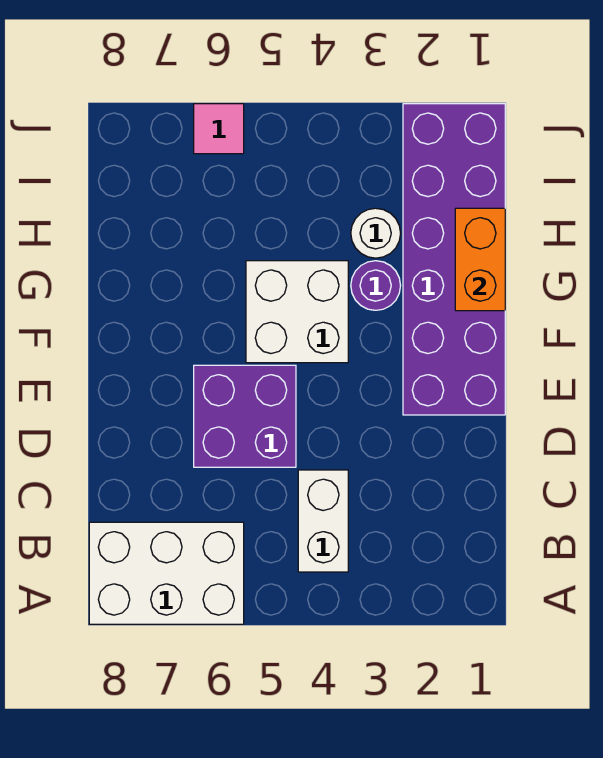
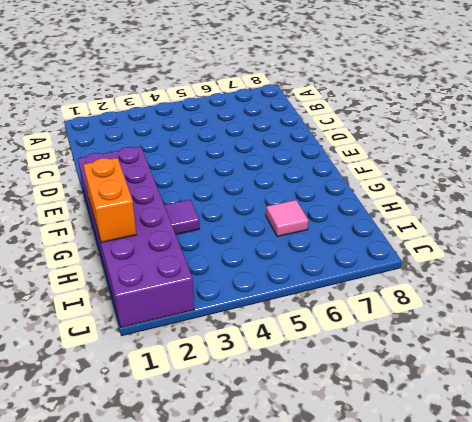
purple tile G3 level 1 -> purple round brick G3 level 1
pink tile H6 level 1 -> pink tile J6 level 1
none -> white brick A6:B8 level 1
none -> white brick B4:C4 level 1

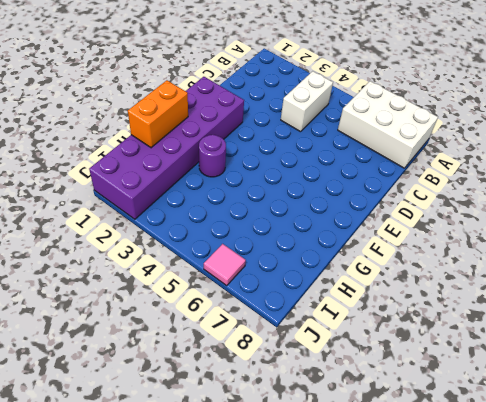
none -> purple brick D5:E6 level 1
none -> white brick F4:G5 level 1

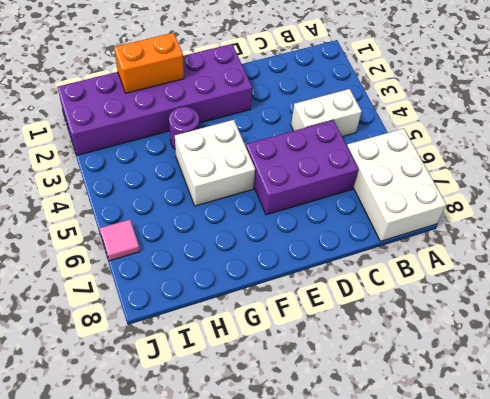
purple brick C5:E6 level 1 -> purple brick D5:E6 level 1
none -> white round brick H3 level 1

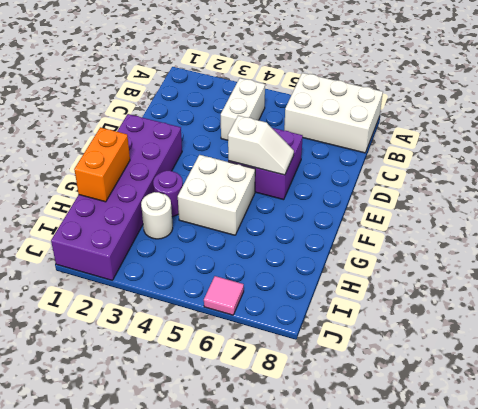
white slope E5:E6 level 2 top 5 -> none

